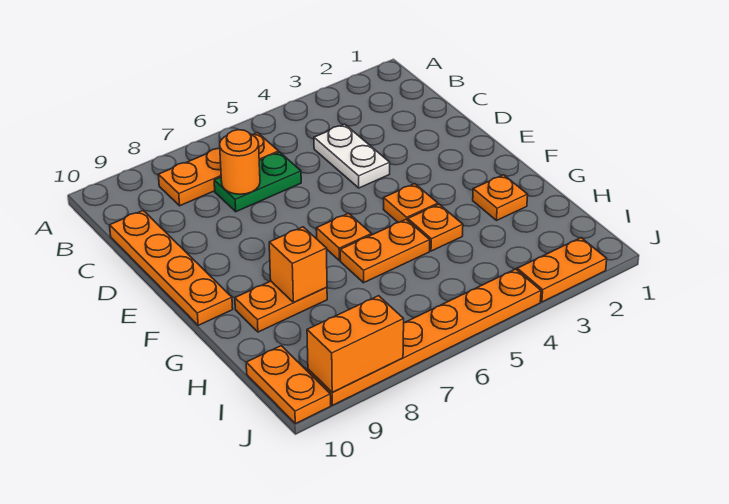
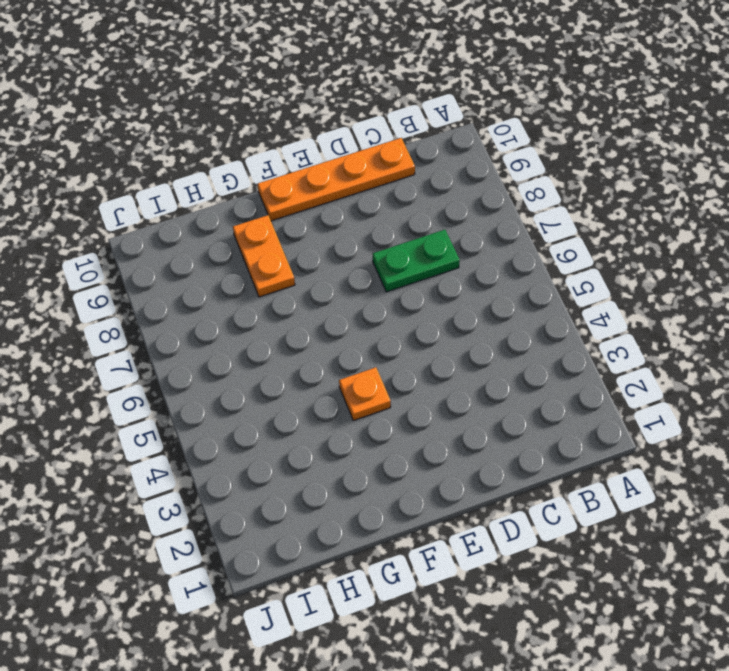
green plate C7:D7 level 1 -> green plate C6:C7 level 1
none -> orange plate B6:B8 level 1
none -> white plate C4:D4 level 1
none -> orange plate F6 level 1

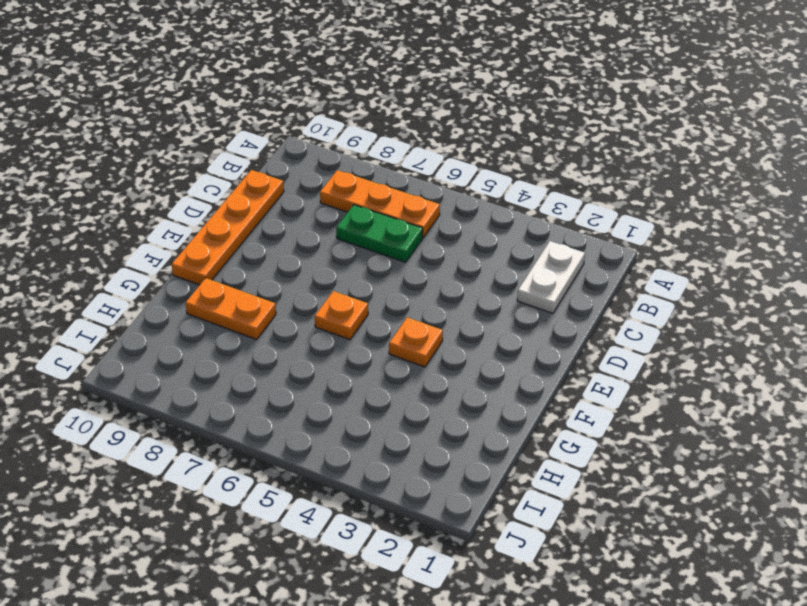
white plate B2:C2 level 1 -> white plate C4:D4 level 1
none -> orange plate G2 level 1
none -> orange plate G4 level 1
none -> orange plate G5:G6 level 1

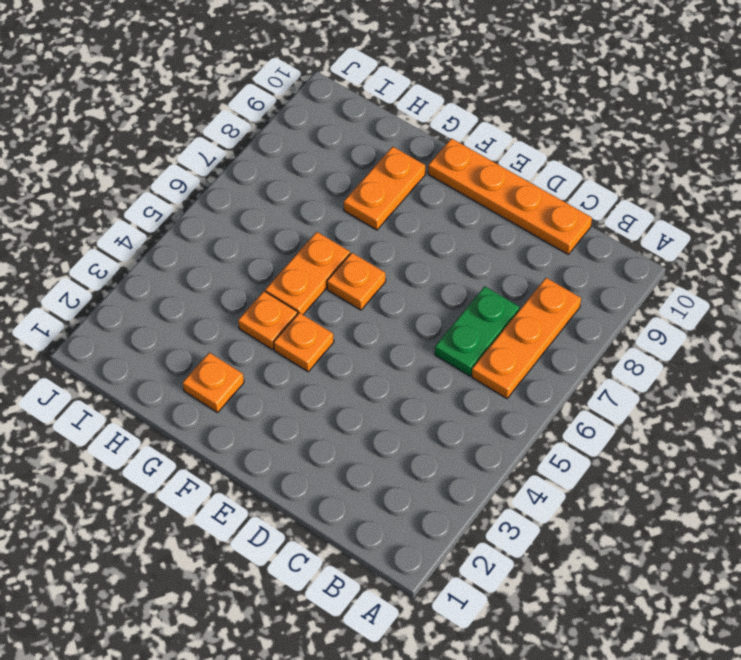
none -> white plate C4:D4 level 1
none -> orange plate I10:J10 level 1
none -> orange plate J2:J3 level 1

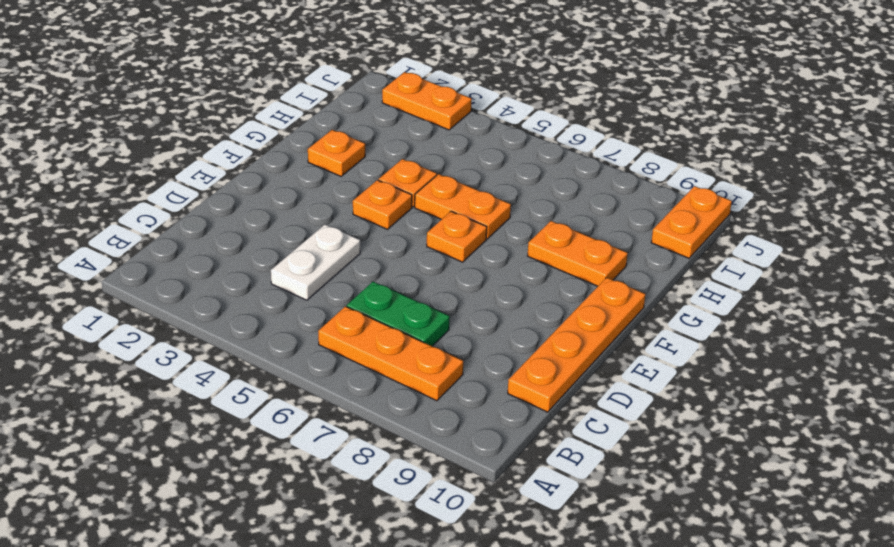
none -> orange plate J4:J9 level 1
none -> orange round brick C7 level 2
none -> orange brick G8 level 2

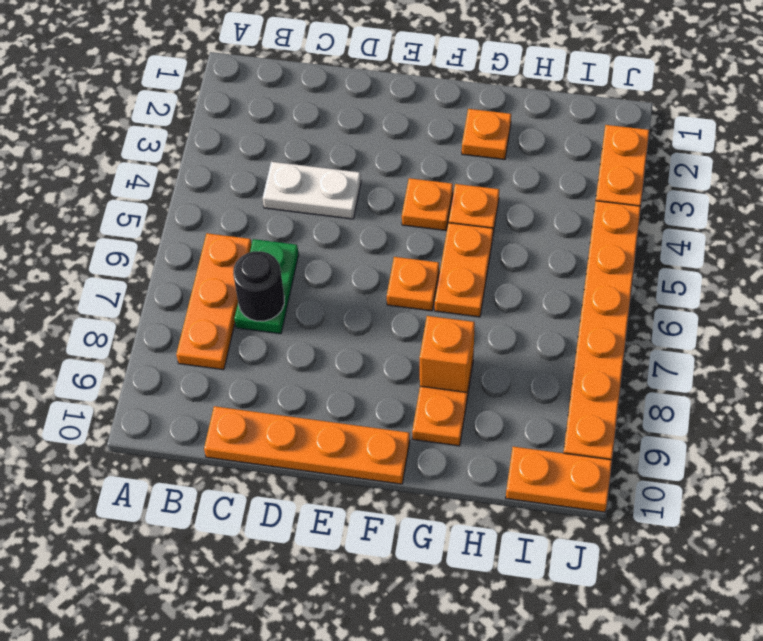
black round brick C7 level 2 -> orange round brick C7 level 2
none -> orange brick J8:J9 level 2

